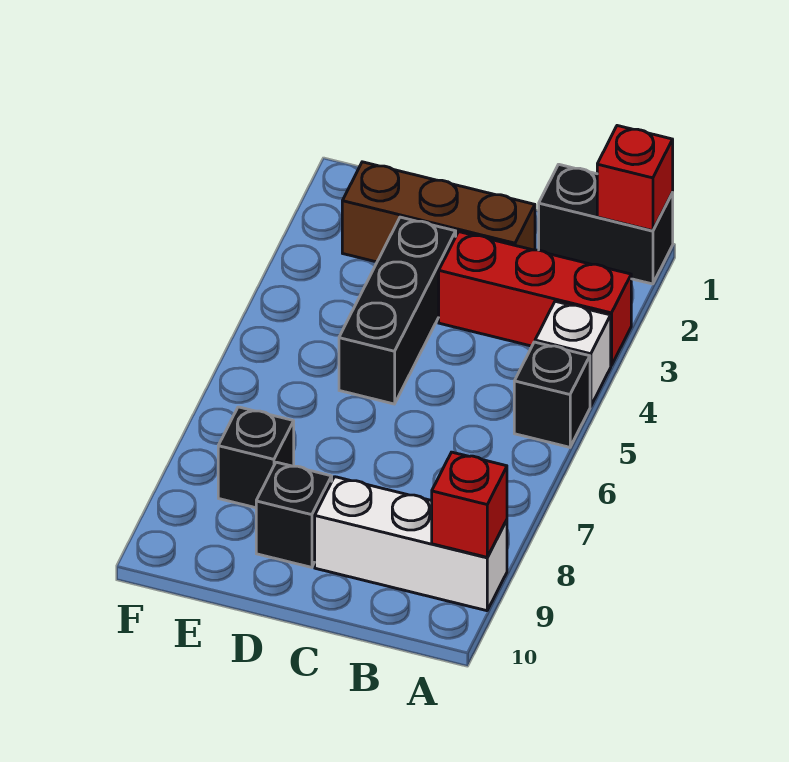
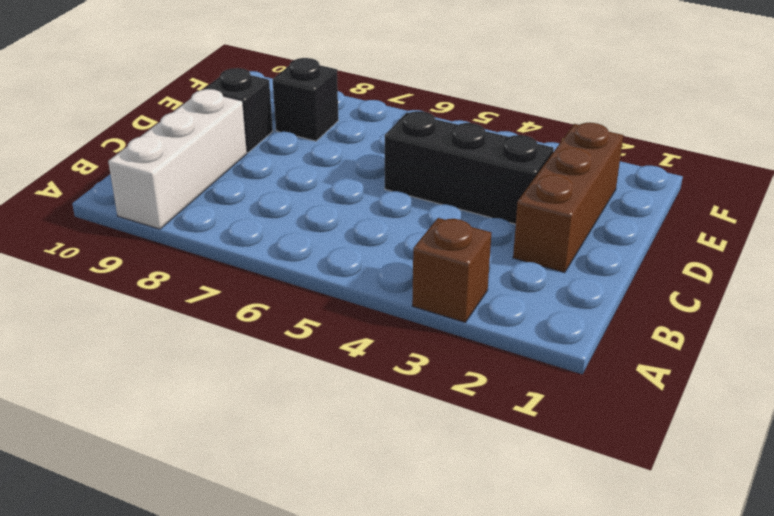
brown brick A3 level 1 -> red brick A3:C3 level 1
none -> black brick A1:B1 level 1
none -> white brick A4 level 1

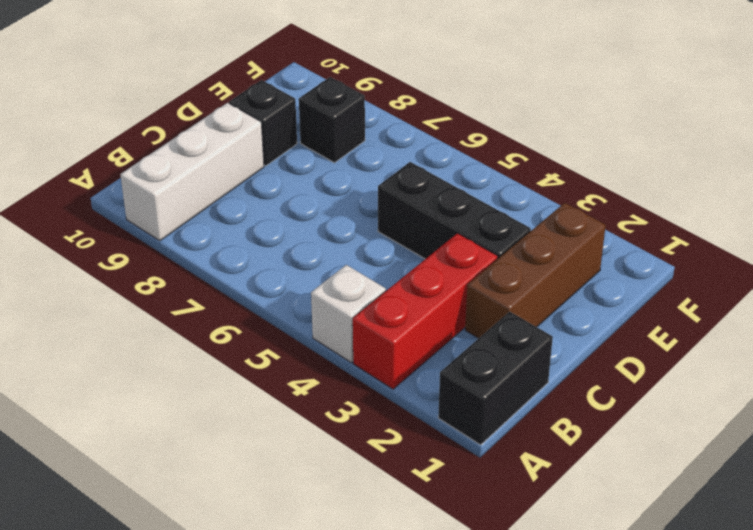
none -> black brick A5 level 1
none -> red brick A1 level 2

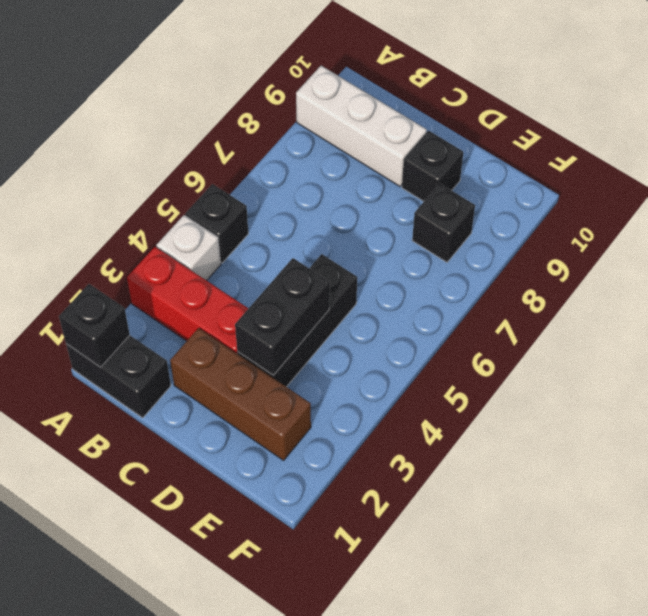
black brick A1 level 2 -> red brick A1 level 2
black brick D3:D4 level 2 -> none
none -> red brick A9 level 2

